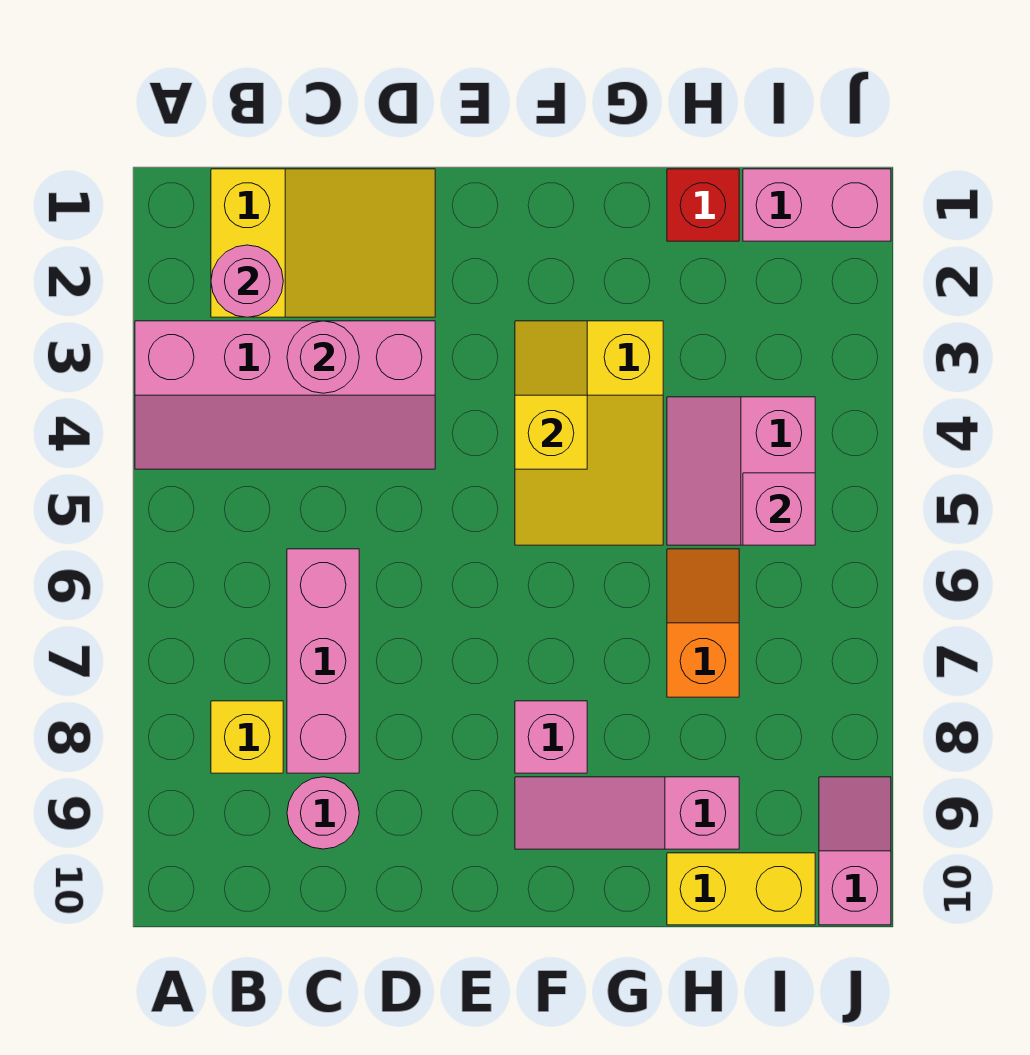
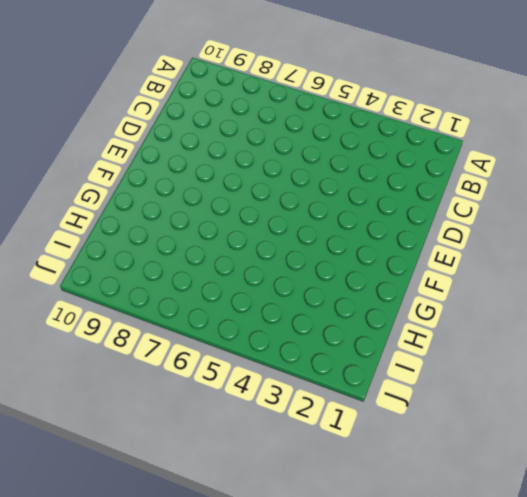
none -> pink slope A3:D4 level 1 top 3
none -> yellow slope B1:D2 level 1 top B
none -> yellow brick B8 level 1

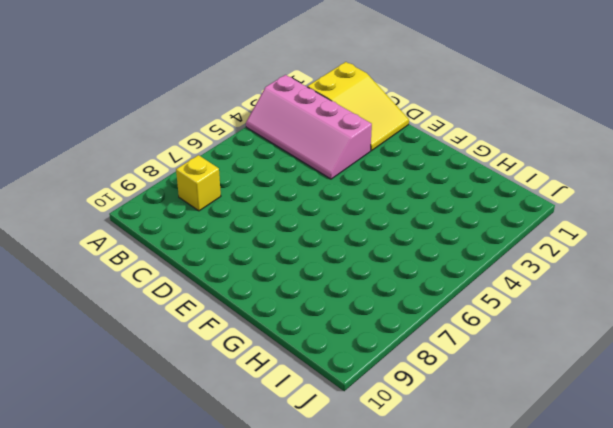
none -> pink brick C6:C8 level 1
none -> pink round brick C9 level 1
none -> yellow slope F3:G5 level 1 top 3

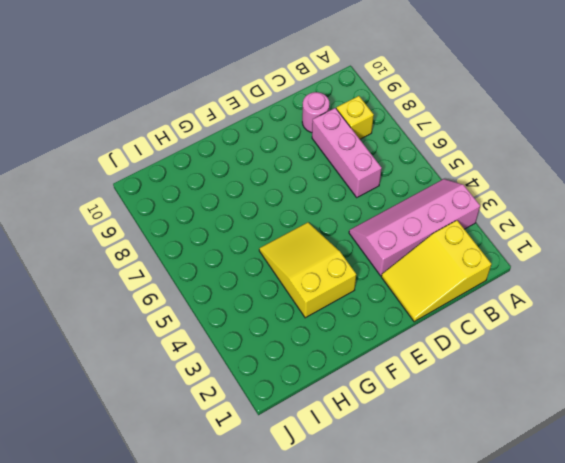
none -> pink brick F8 level 1
none -> pink slope F9:H9 level 1 top H
none -> red brick H1 level 1

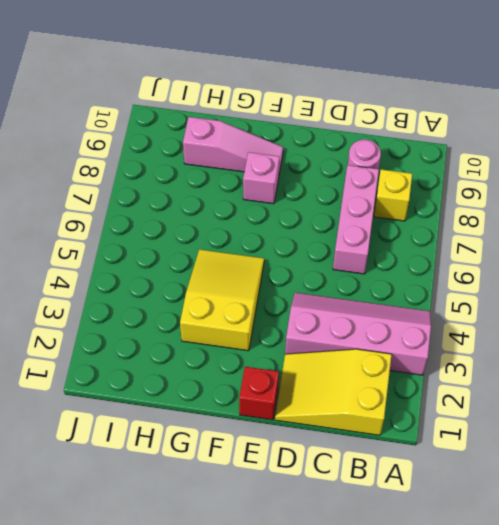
red brick E1 level 1 -> red brick H1 level 1
none -> pink slope H4:I5 level 1 top I
none -> orange slope H6:H7 level 1 top 7
none -> yellow brick H10:I10 level 1

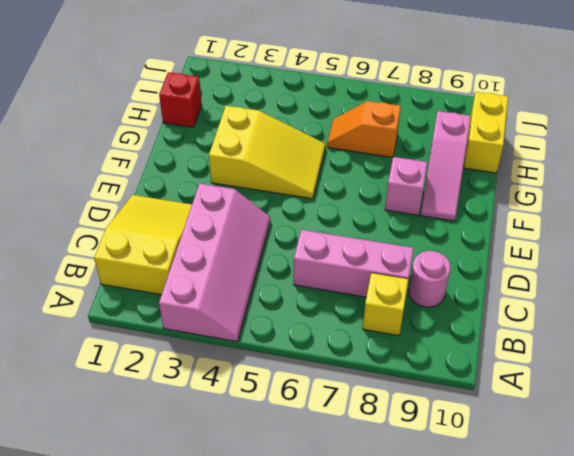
none -> pink slope H4:I5 level 1 top I
none -> pink brick I1:J1 level 1
none -> pink slope J9:J10 level 1 top 10

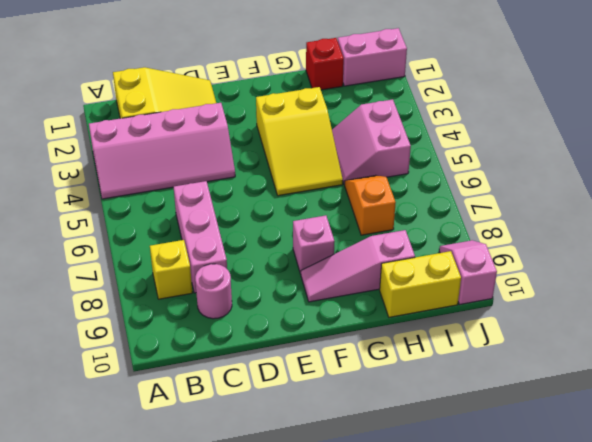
none -> pink round brick B2 level 2
none -> pink round brick C3 level 2
none -> yellow slope F3:F4 level 2 top 4

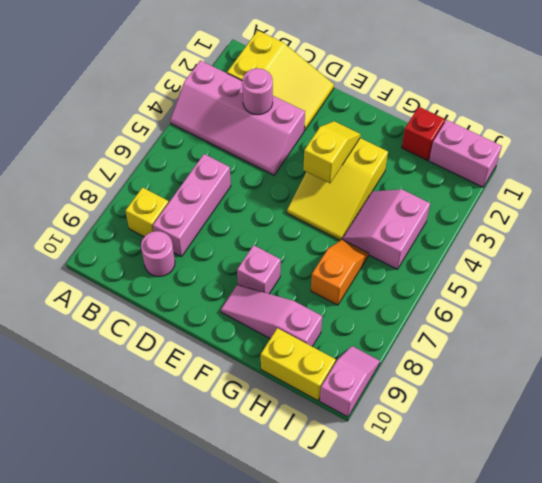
none -> pink round brick B2 level 2
none -> pink brick I5 level 2

